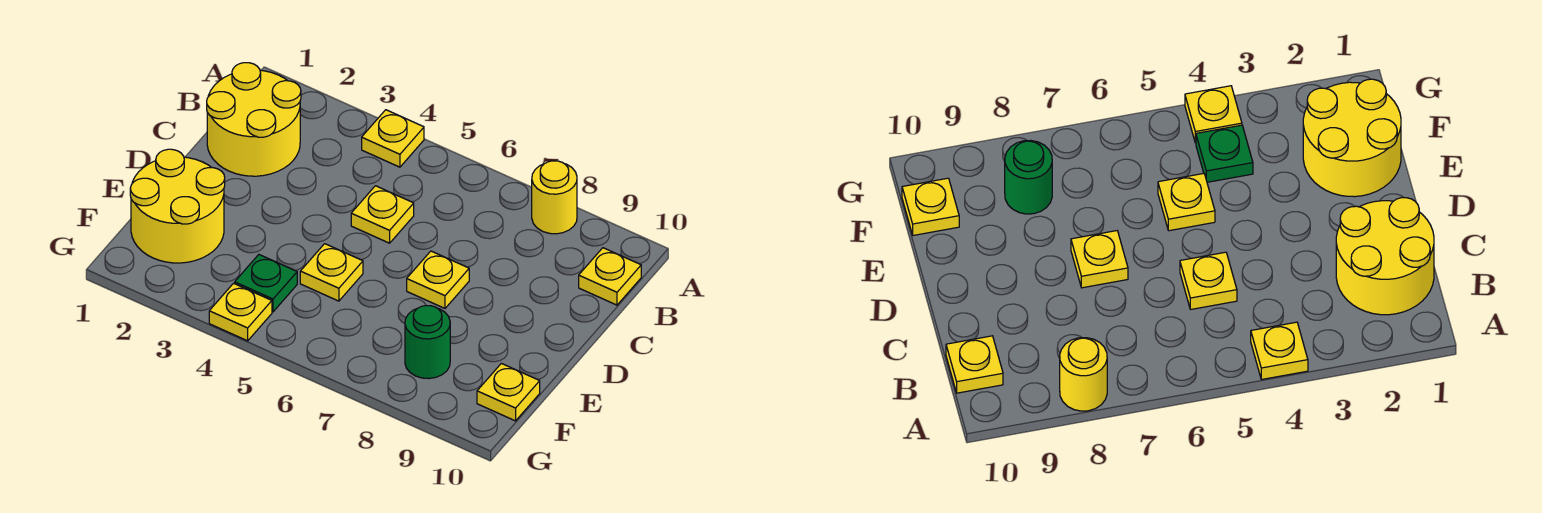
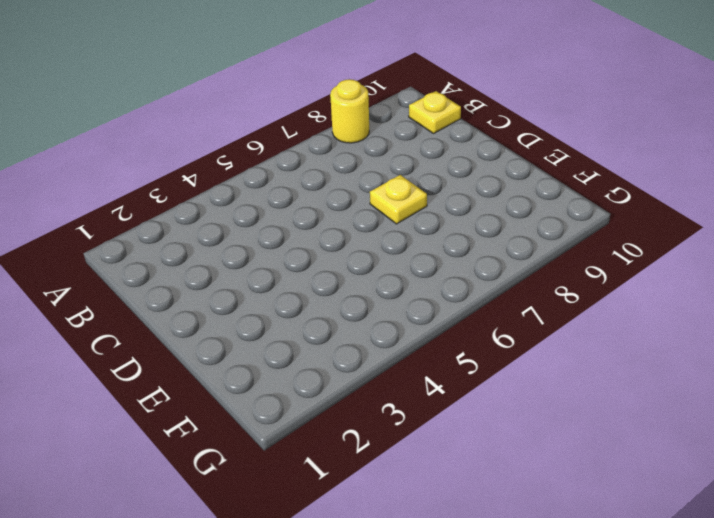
none -> yellow plate A4 level 1
none -> yellow round brick B1:C2 level 1
none -> yellow plate C5 level 1

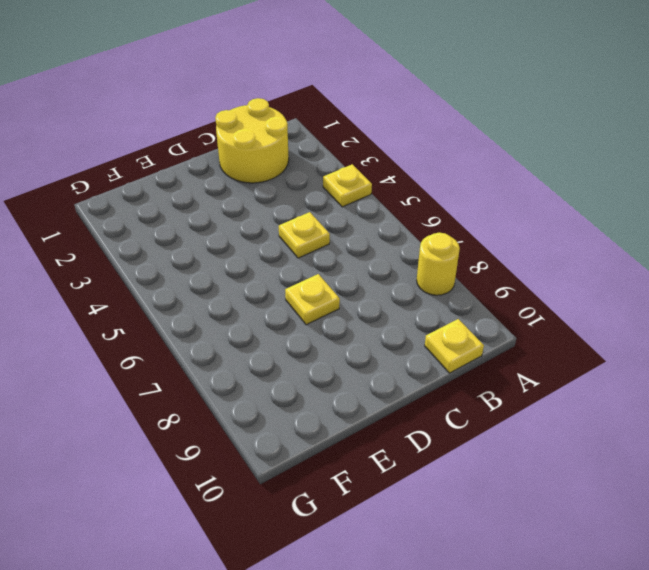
none -> yellow round brick E1:F2 level 1
none -> yellow plate E5 level 1
none -> green plate F4 level 1

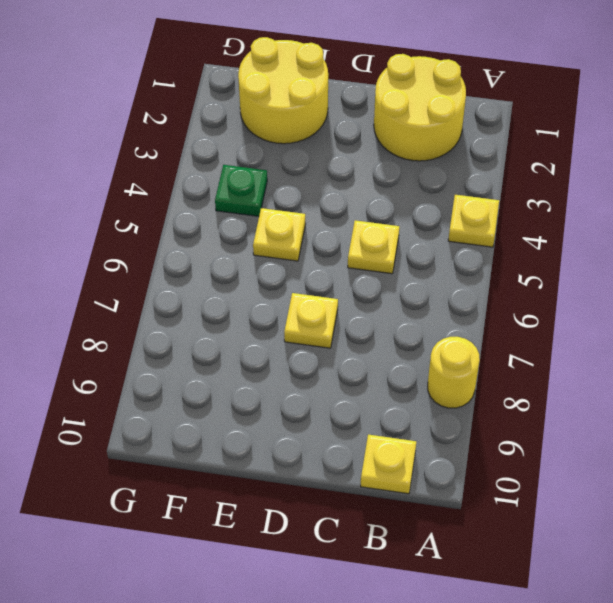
none -> green round brick F8 level 1
none -> yellow plate F10 level 1
none -> yellow plate G4 level 1

